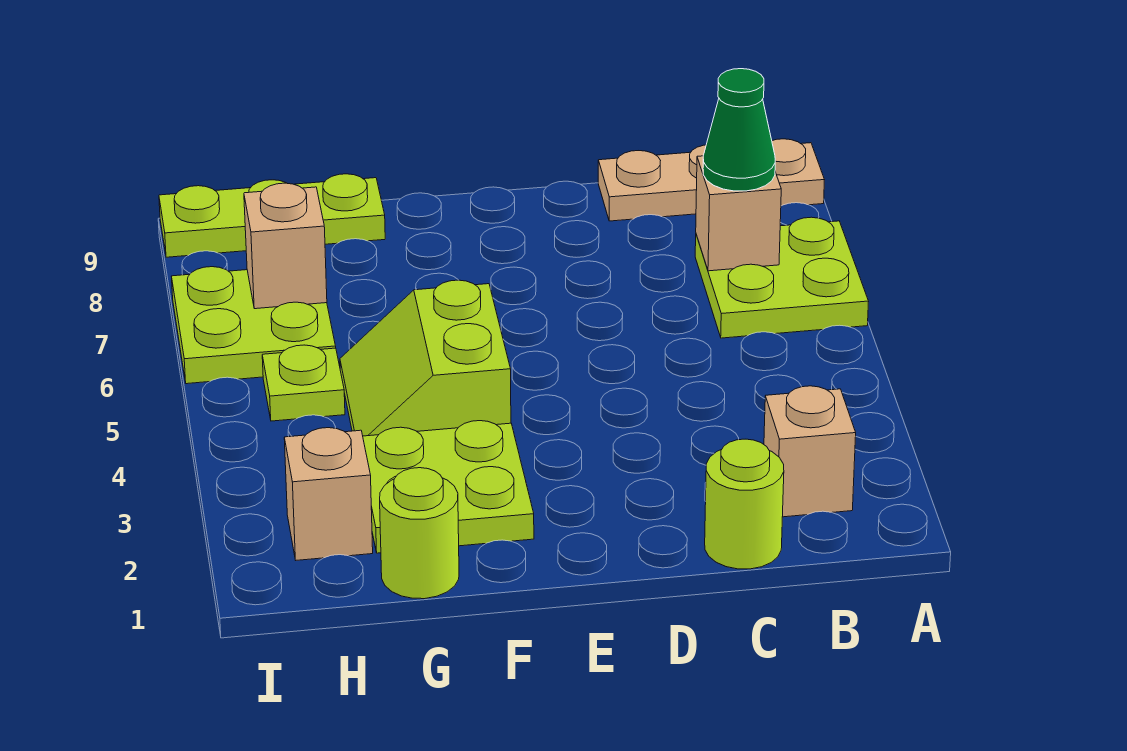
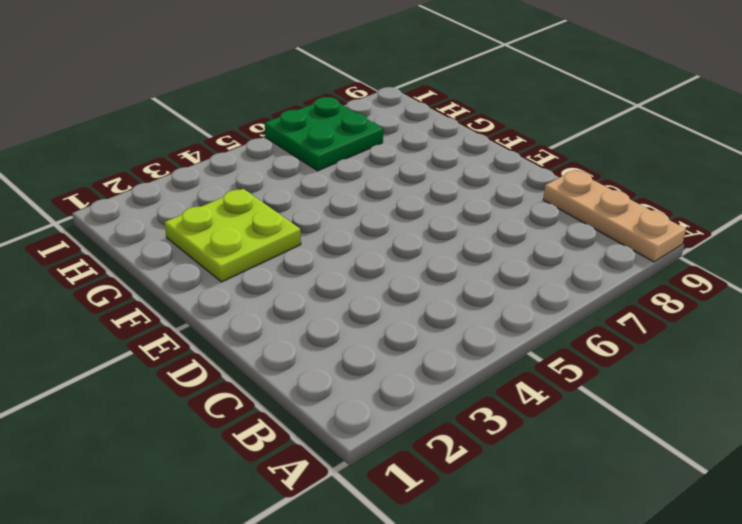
green plate H6:I7 level 1 -> lime plate H6:I7 level 1
none -> lime plate A6:B7 level 1
none -> tan brick B2 level 1
none -> lime round brick C1 level 1

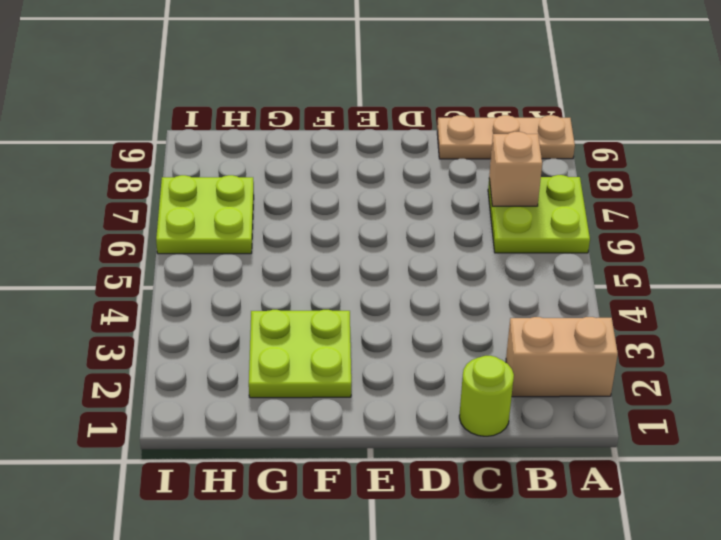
tan brick A2:B2 level 1 -> tan brick B2 level 1
none -> lime slope F4:G5 level 1 top F
none -> lime round brick G1 level 1
none -> lime plate G9:I9 level 1

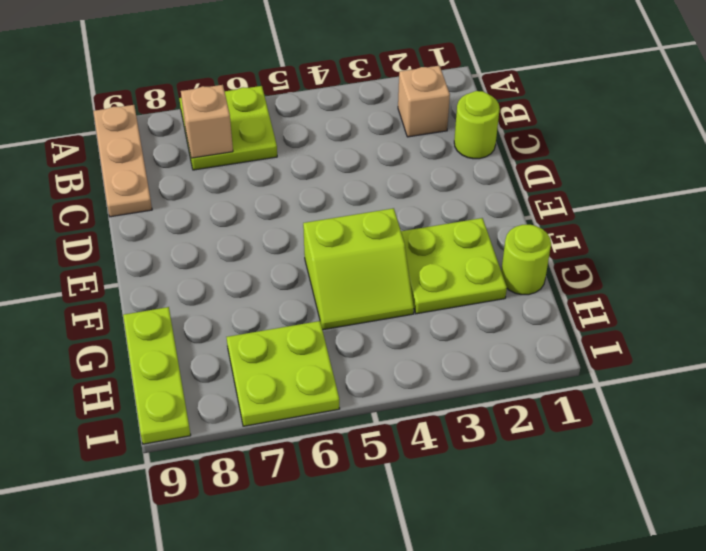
none -> tan brick H2 level 1
none -> lime plate H5 level 1
none -> tan brick H7 level 2

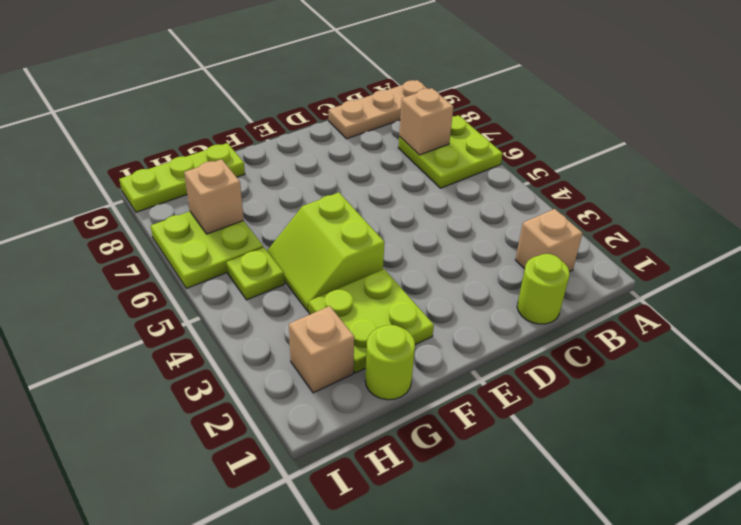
none -> green cone B7 level 3

